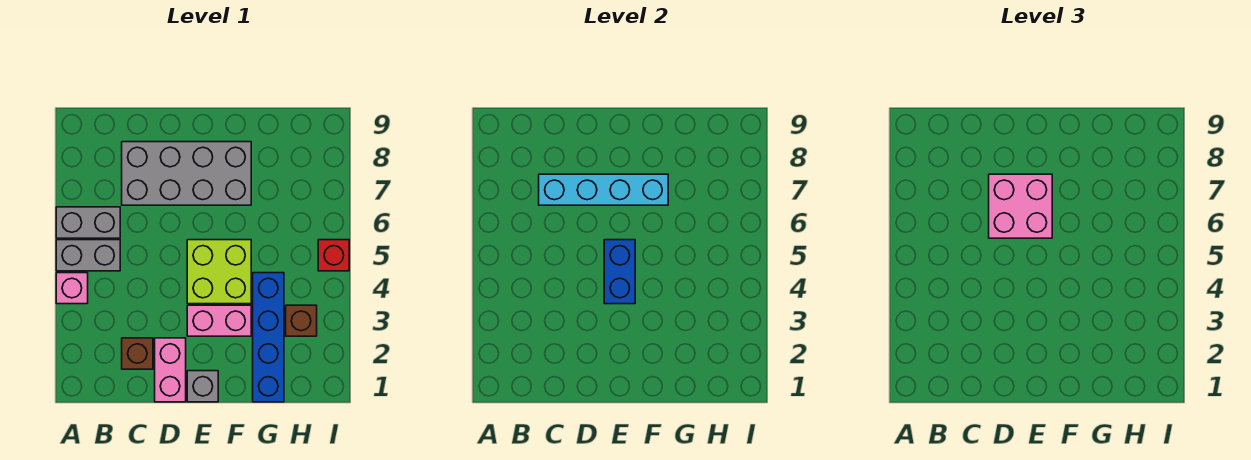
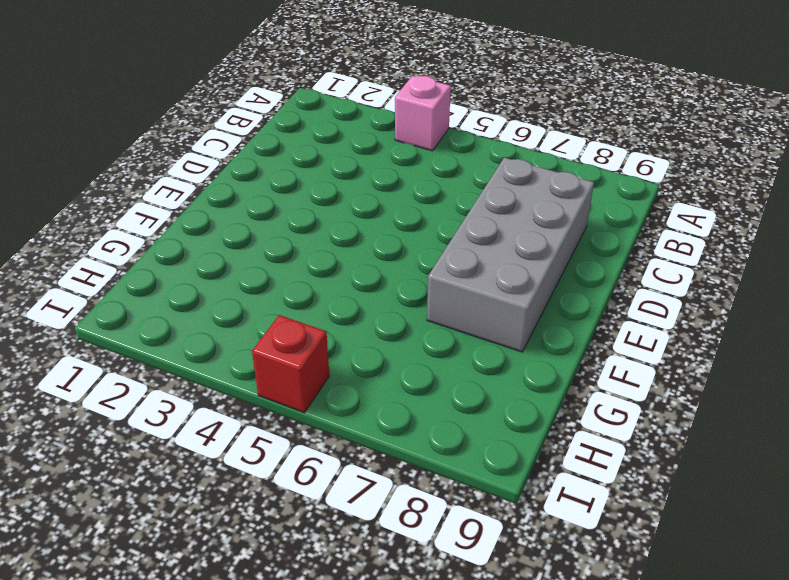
none -> grey brick A5:B5 level 1
none -> grey brick A6:B6 level 1
none -> brown brick C2 level 1

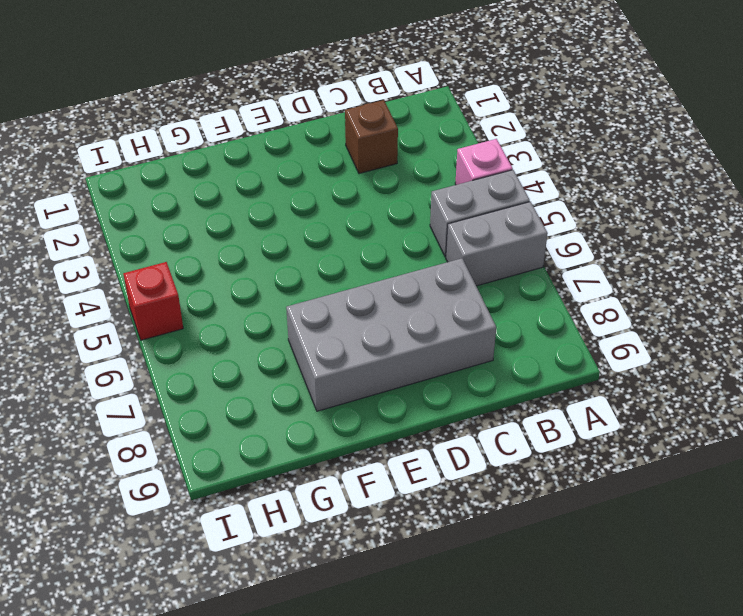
none -> pink brick D1:D2 level 1
none -> grey brick E1 level 1
none -> pink brick E3:F3 level 1

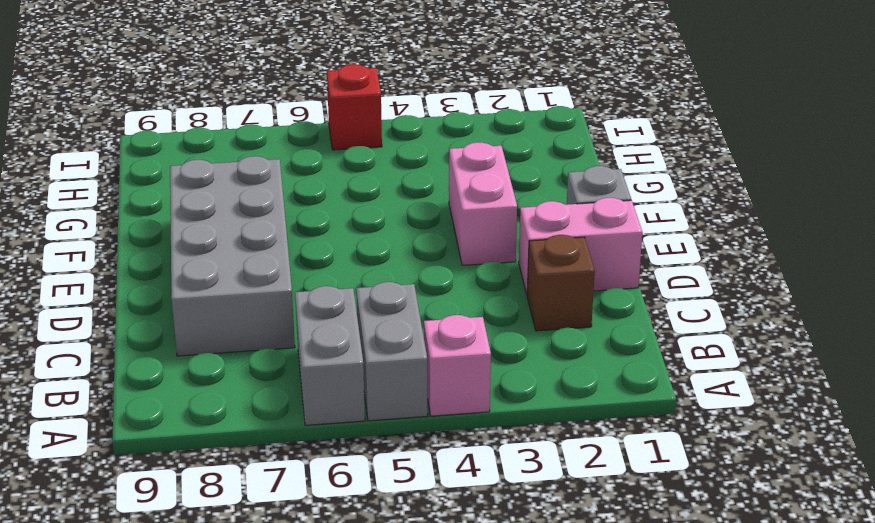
none -> lime brick E4:F5 level 1
none -> blue brick G1:G4 level 1
none -> brown brick H3 level 1

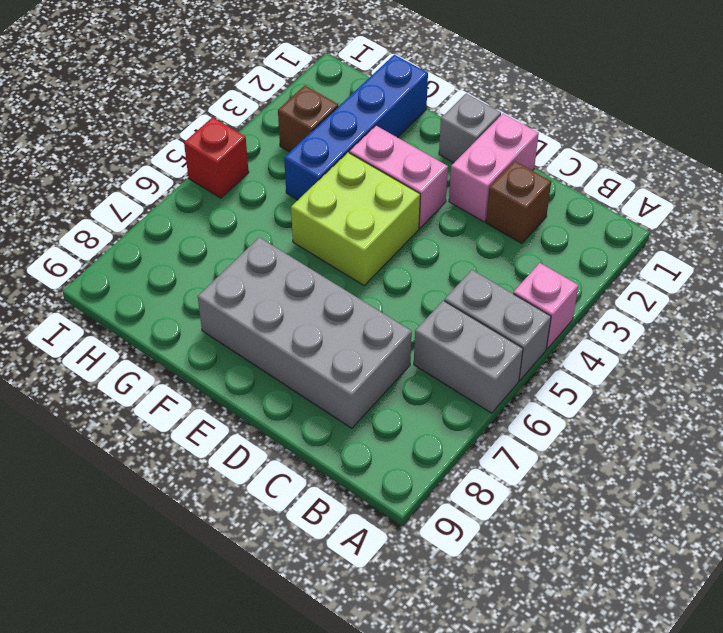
none -> cyan brick C7:F7 level 2
none -> blue brick E4:E5 level 2
none -> pink brick D6:E7 level 3

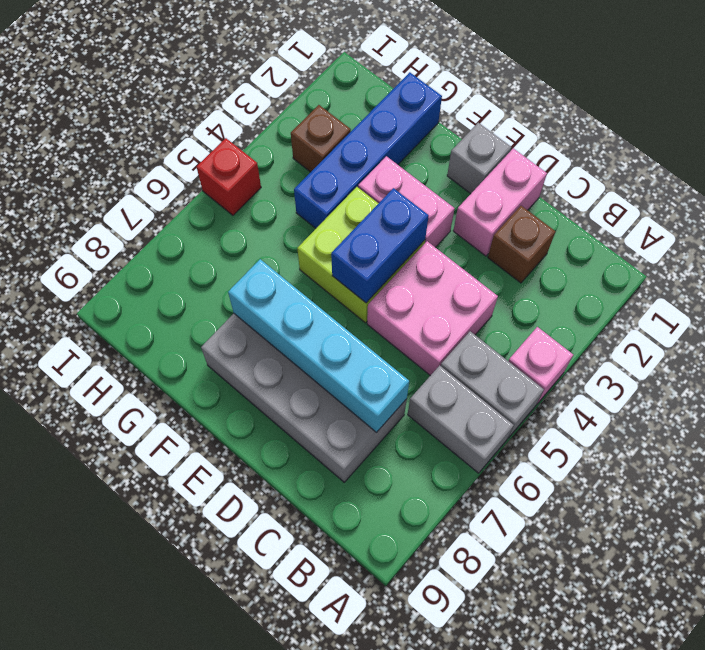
pink brick C4:D5 level 1 -> pink brick D6:E7 level 3

